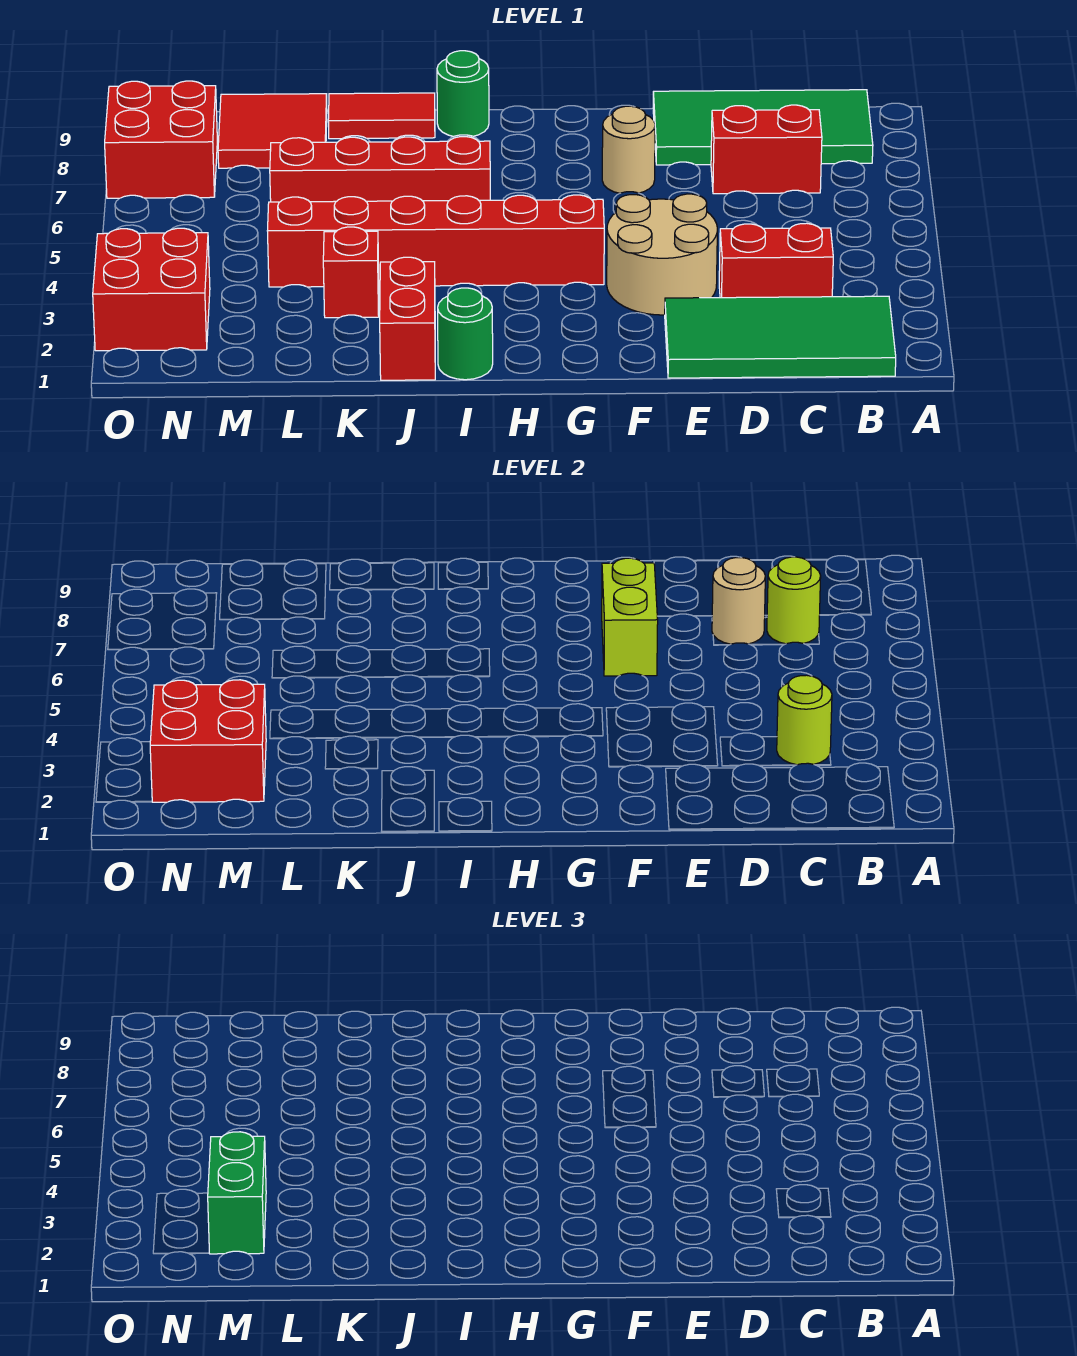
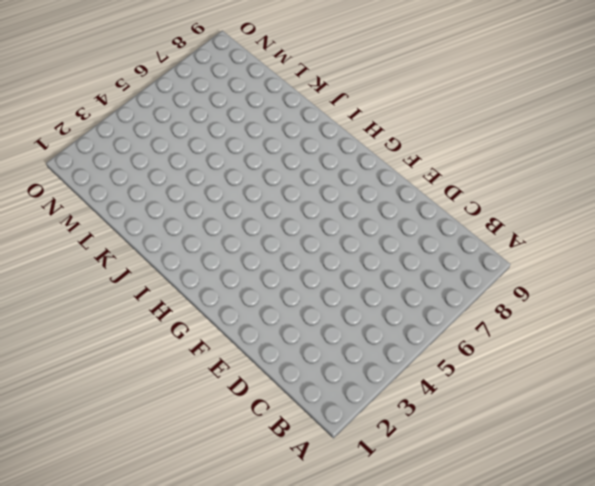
none -> green tile B1:E2 level 1
none -> green tile B8:E9 level 1
none -> red brick C3:D3 level 1

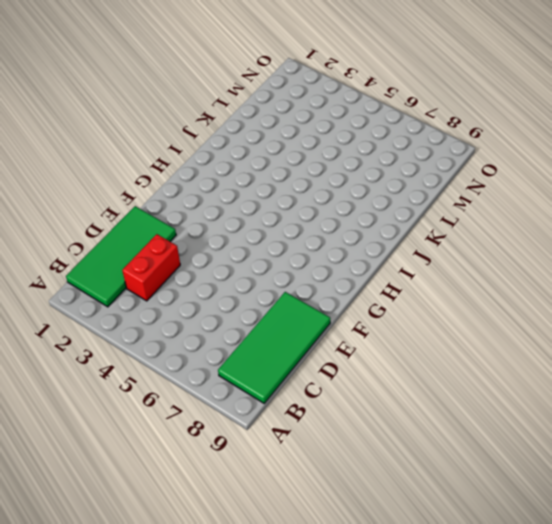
none -> red brick C7:D7 level 1
none -> tan round brick E3:F4 level 1
none -> tan round brick F7 level 1

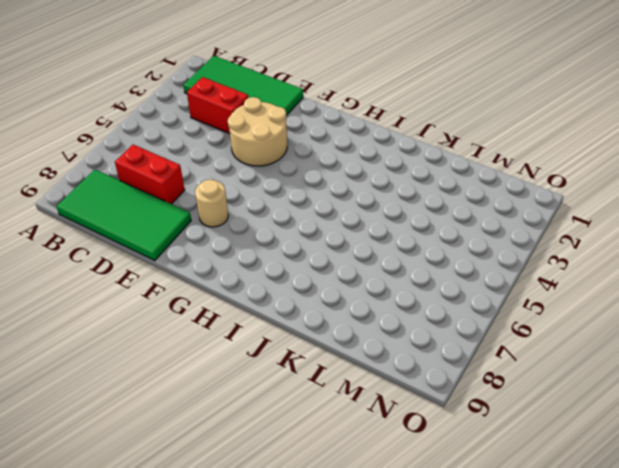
none -> red brick G4:L4 level 1
none -> green round brick I1 level 1
none -> red brick I6:L6 level 1

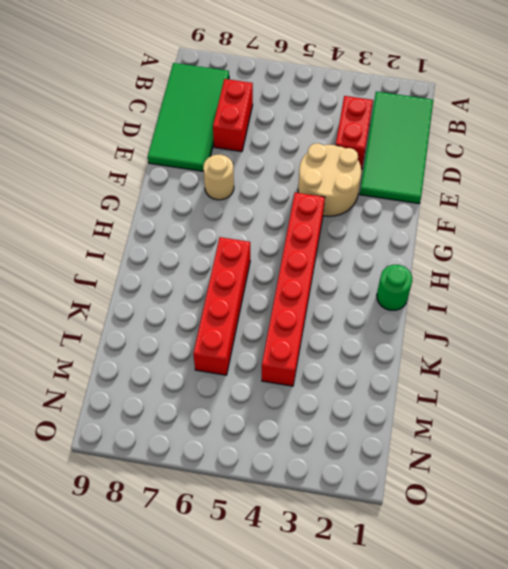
none -> green round brick I9 level 1
none -> red brick J1:J2 level 1
none -> red tile J9:K9 level 1

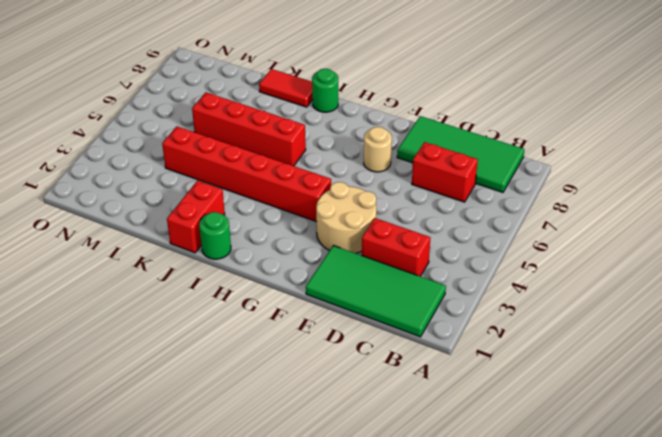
none -> red brick K3 level 1
none -> red tile L8:M9 level 1
none -> red brick N2:O3 level 1

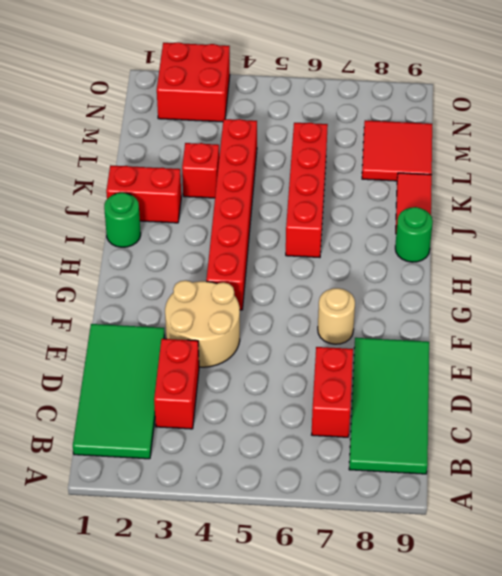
none -> red brick N7:O8 level 1
none -> lime round brick C3 level 2
none -> lime round brick C7 level 2

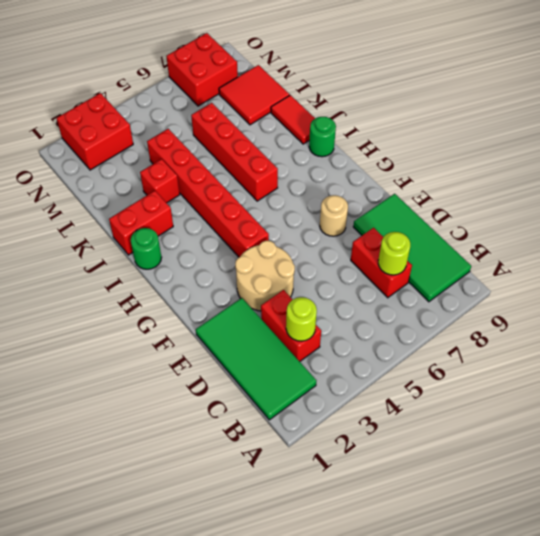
none -> tan round brick D7 level 2
none -> lime brick F6:F7 level 2
none -> red brick M2:N3 level 2

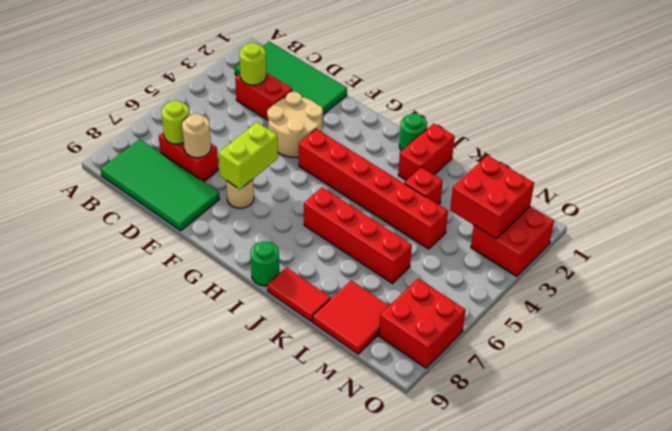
none -> green brick M2:M3 level 3

